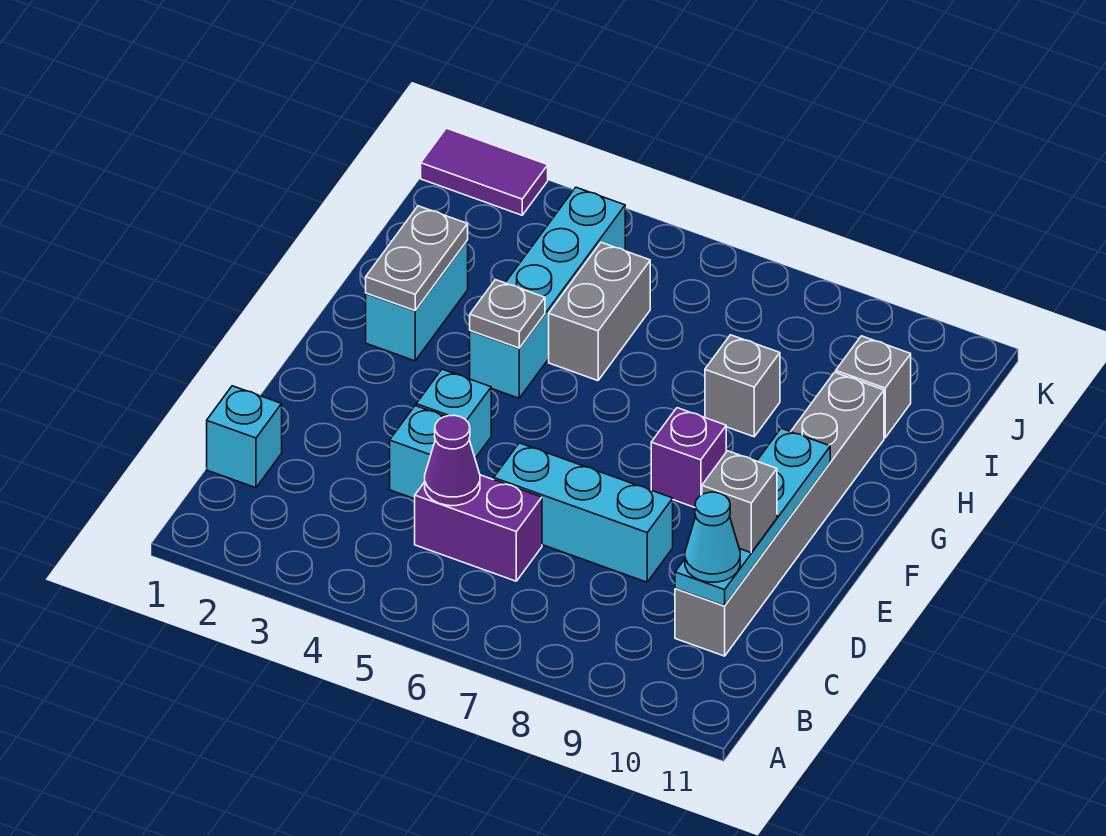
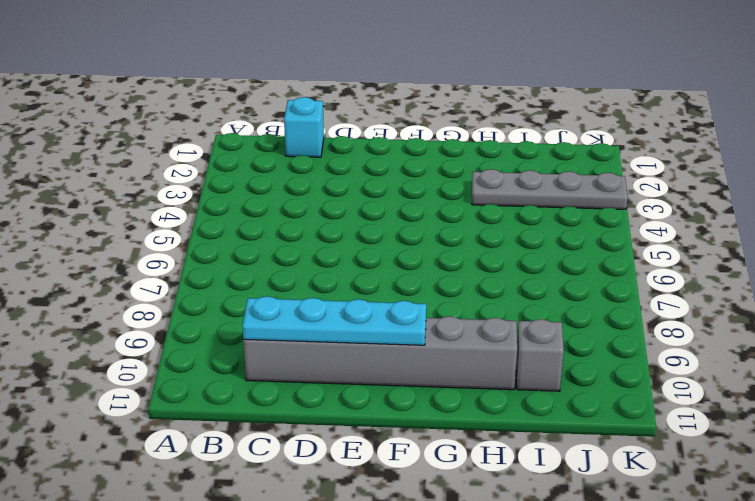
grey plate H3:K3 level 1 -> none
none -> purple brick C5:C6 level 1
none -> cyan brick D4 level 1
none -> cyan brick D6:D8 level 1

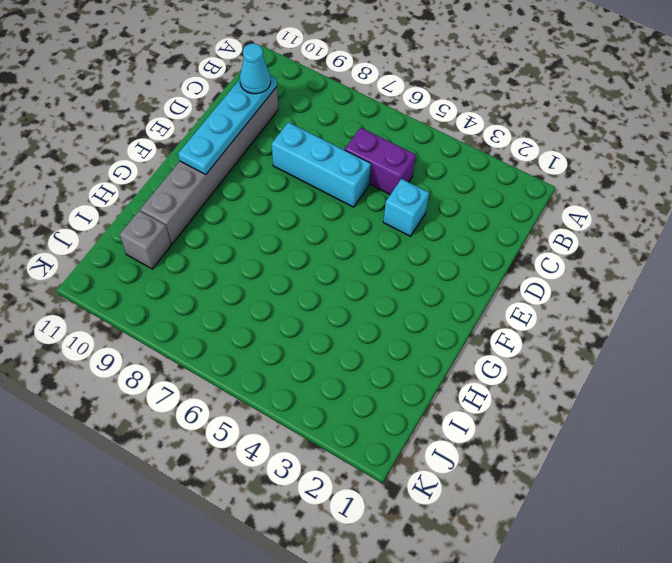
none -> cyan brick C1 level 1
none -> cyan brick E4 level 1
none -> purple brick F8 level 1

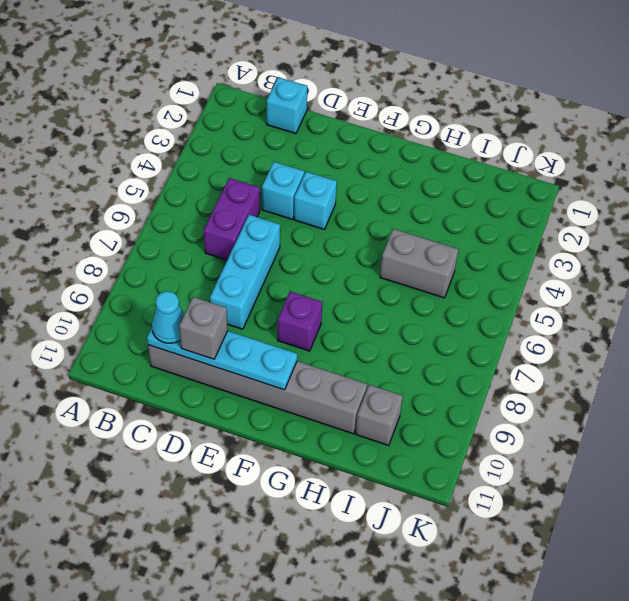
none -> cyan brick G2:H2 level 1
none -> cyan brick G4:J4 level 1
none -> grey brick H8 level 1

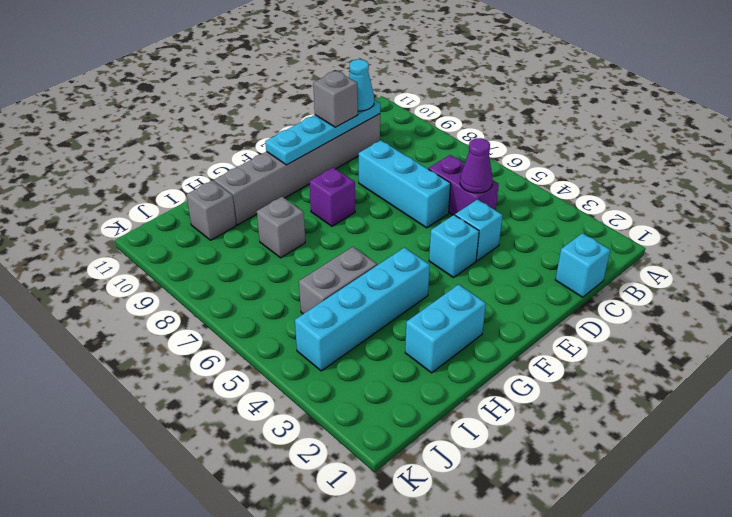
none -> purple tile K1:K2 level 1
none -> grey plate G2:H2 level 2
none -> grey plate G4 level 2

